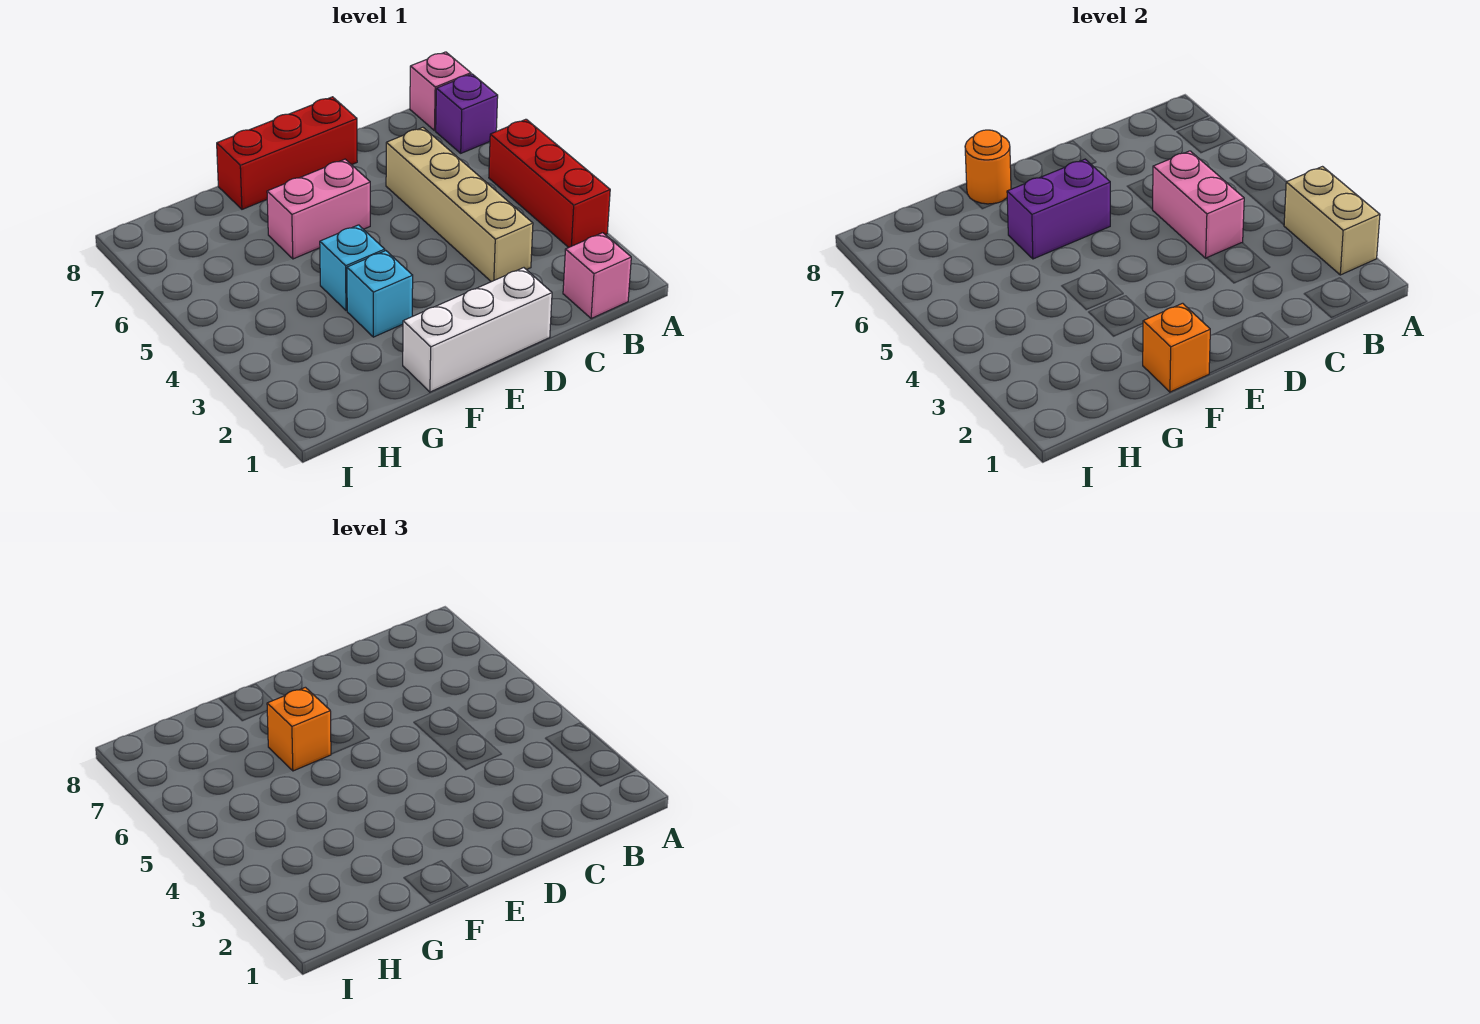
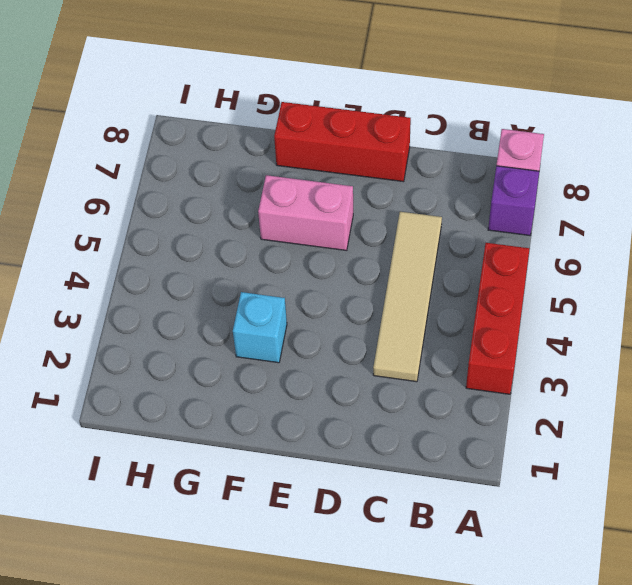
tan tile C3:C6 level 1 -> tan brick C3:C6 level 1
none -> pink brick B1 level 1
none -> white brick D1:F1 level 1
none -> cyan brick F4 level 1

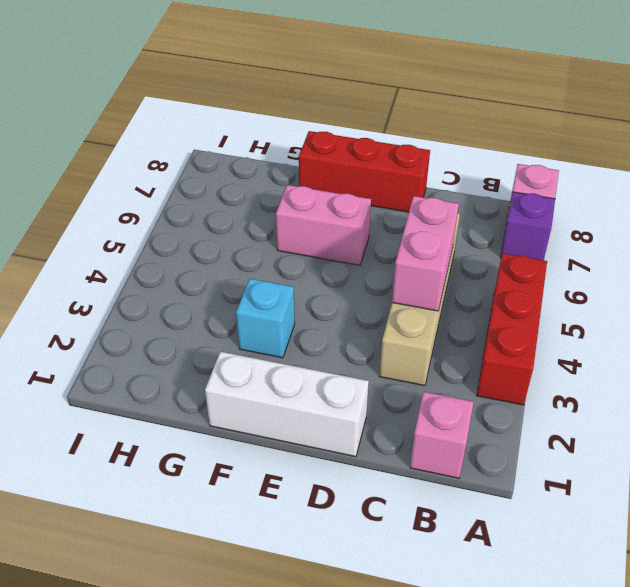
none -> cyan brick F4 level 1
none -> tan brick A2:A3 level 2
none -> purple brick E6:F6 level 2

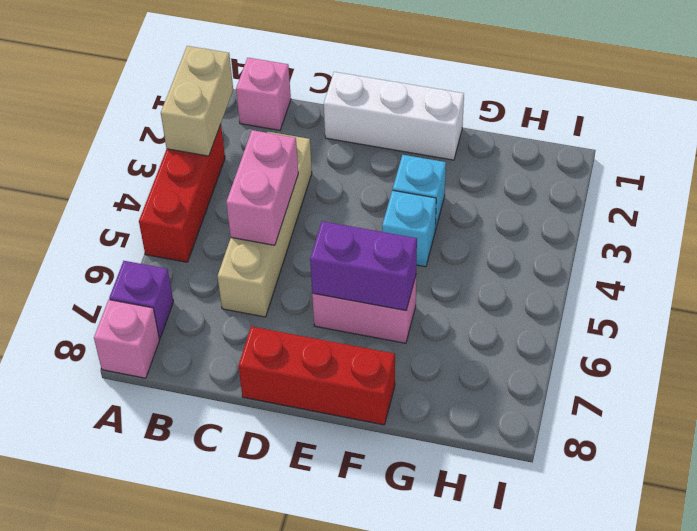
none -> orange brick F1 level 2
none -> orange round brick F8 level 2
none -> orange brick F6 level 3

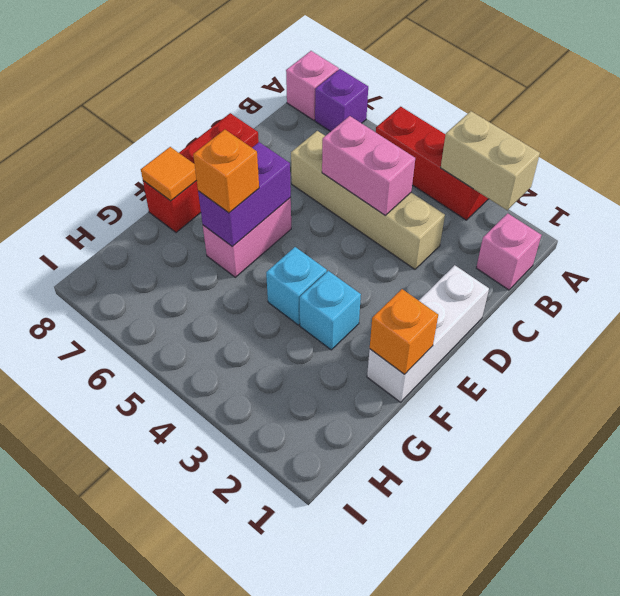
orange tile F8 level 2 -> orange round brick F8 level 2

